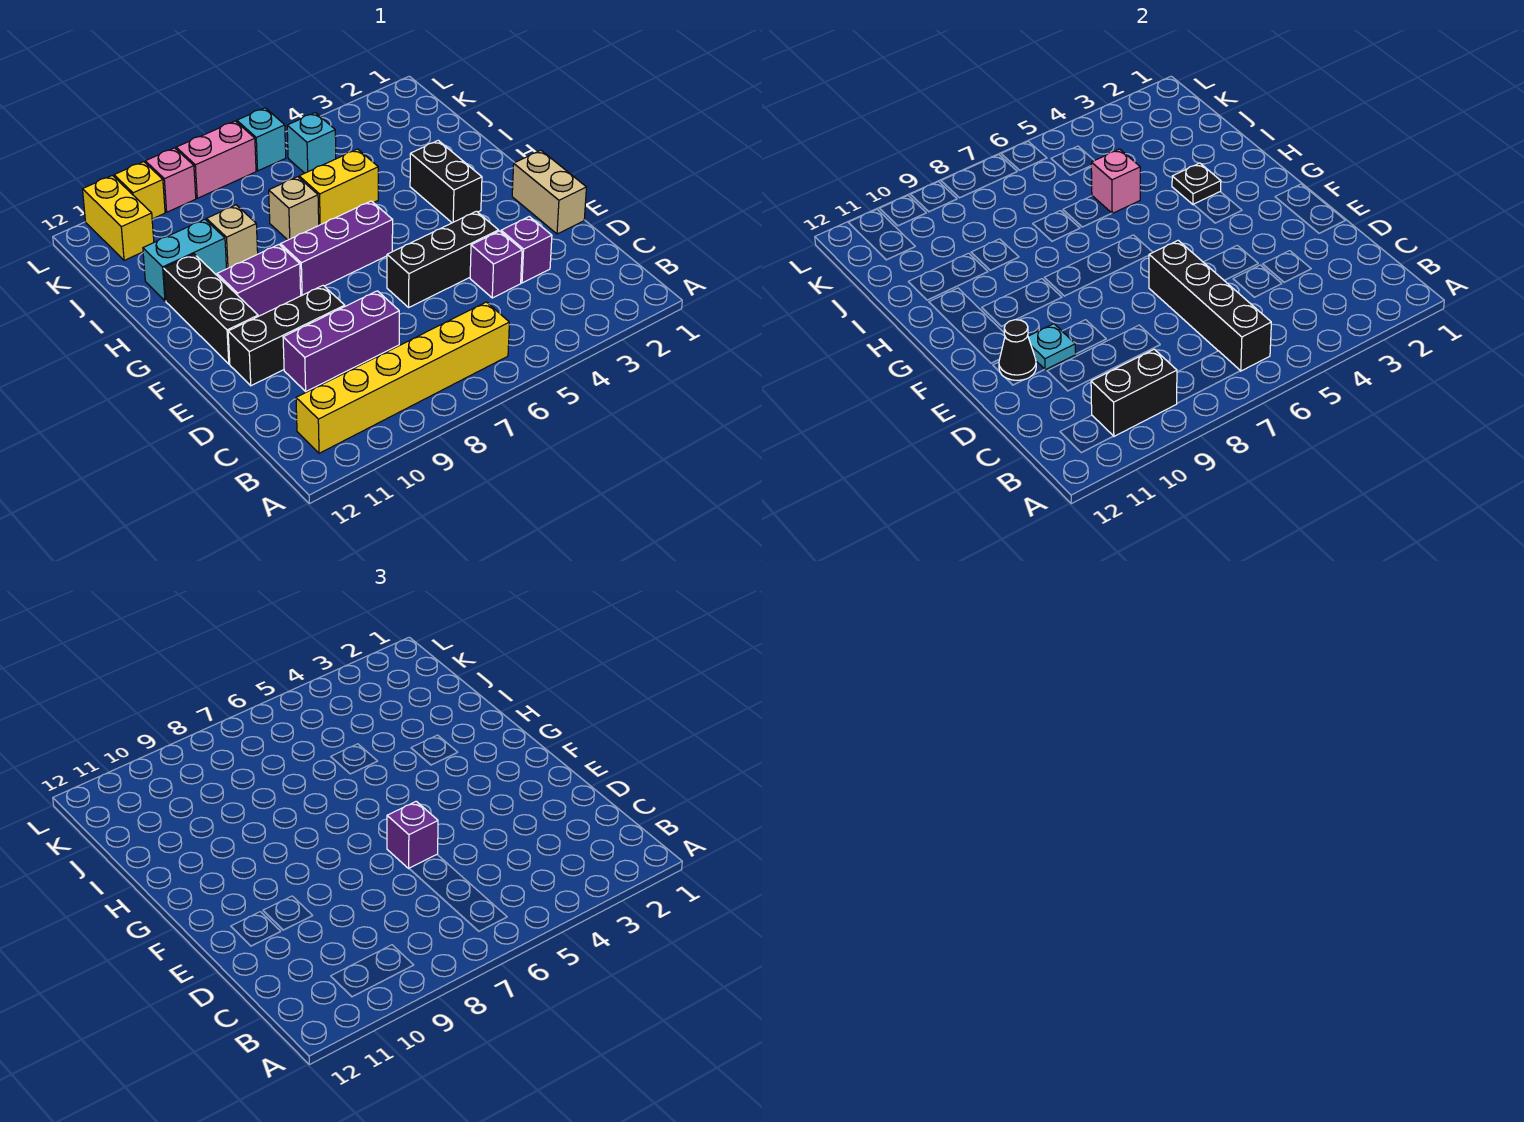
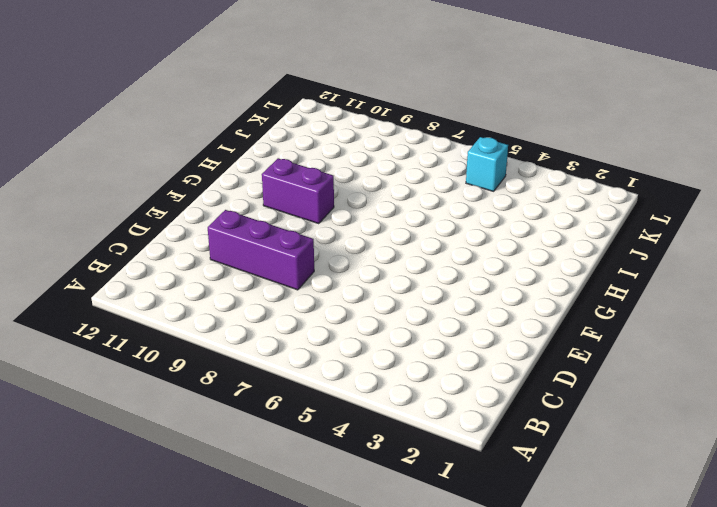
none -> yellow brick B6:B11 level 1
none -> purple brick D3 level 1
none -> purple brick D4 level 1

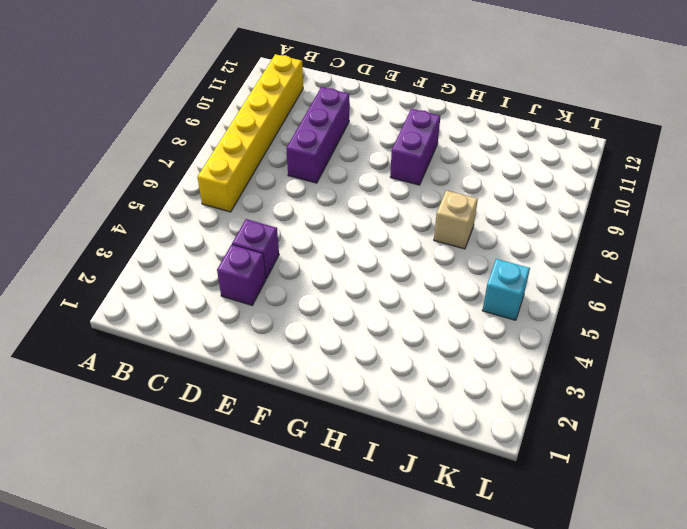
none -> tan brick E1:F1 level 1
none -> black brick E4:E6 level 1
none -> black brick E9:E11 level 1

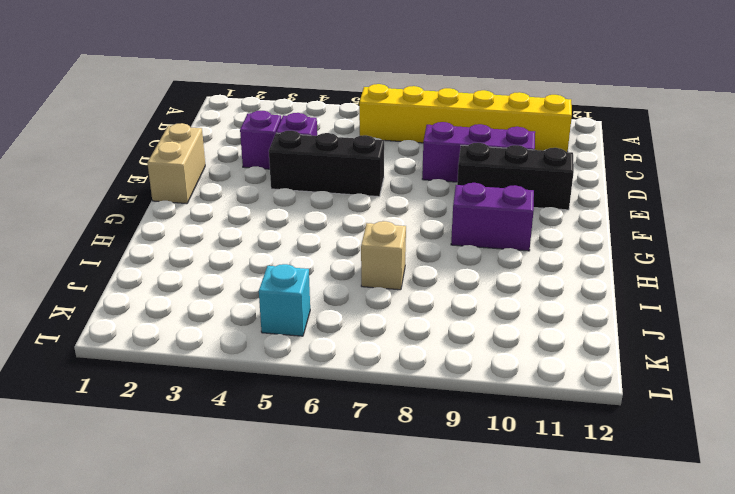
none -> black brick F11:H11 level 1
none -> black brick G3:H3 level 1
none -> purple brick G6:G8 level 1

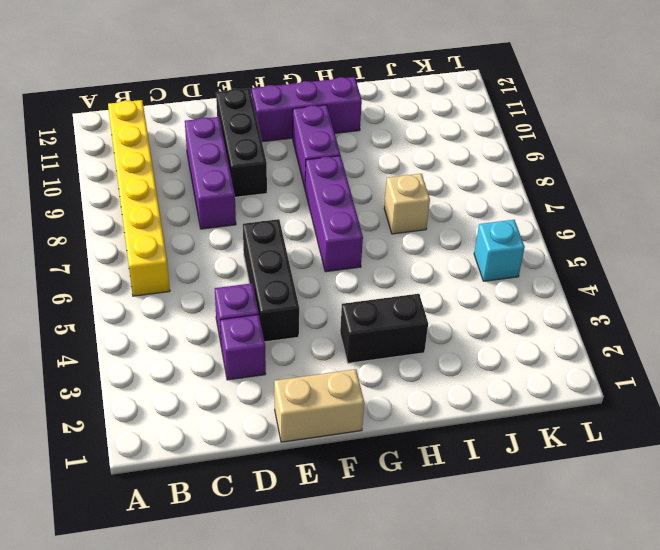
purple brick F11:H11 level 1 -> black brick F11:H11 level 1
none -> yellow brick I5:I6 level 1
none -> tan brick I9 level 1
none -> cyan brick I10:I11 level 1

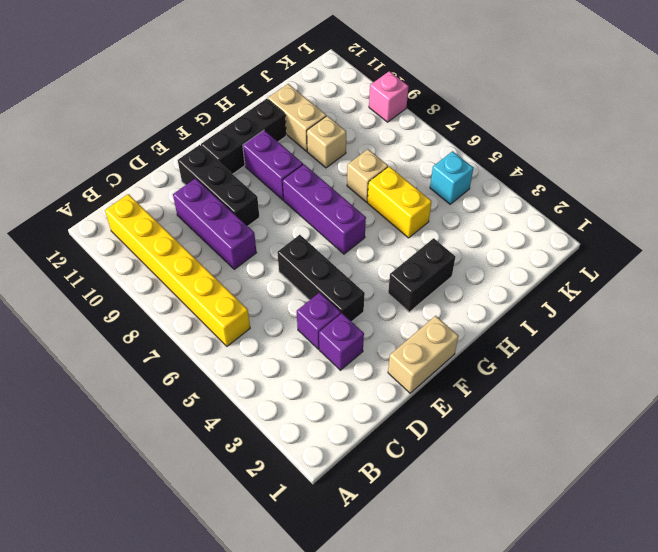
tan brick I10:I11 level 1 -> cyan brick I10:I11 level 1
none -> yellow brick K11:L11 level 1
none -> cyan brick L6 level 1
none -> pink brick L7:L8 level 1

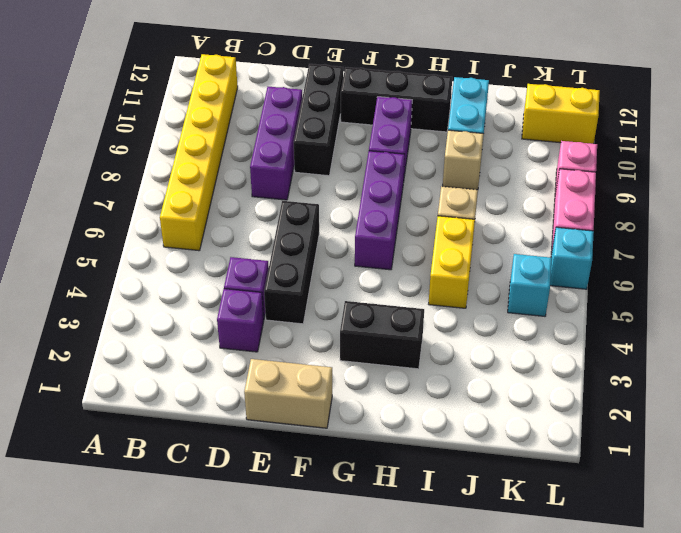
none -> yellow brick L10 level 1
none -> black brick B6:E6 level 2
none -> black brick B9:B10 level 2

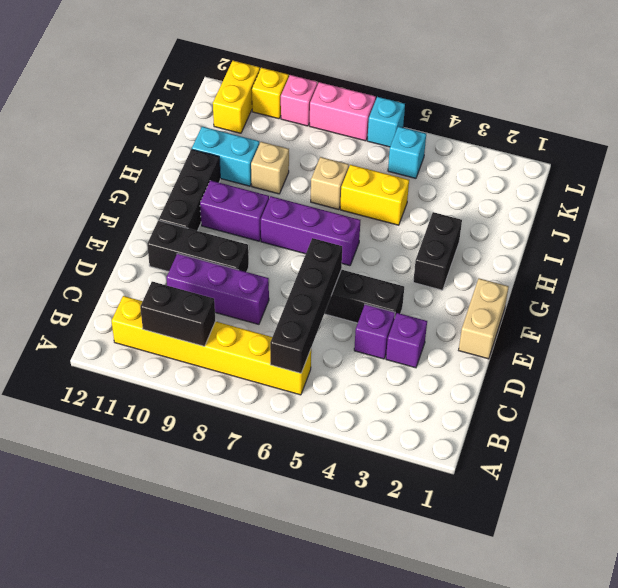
none -> cyan plate E10 level 2
none -> black cone E11 level 2
none -> black plate H3 level 2

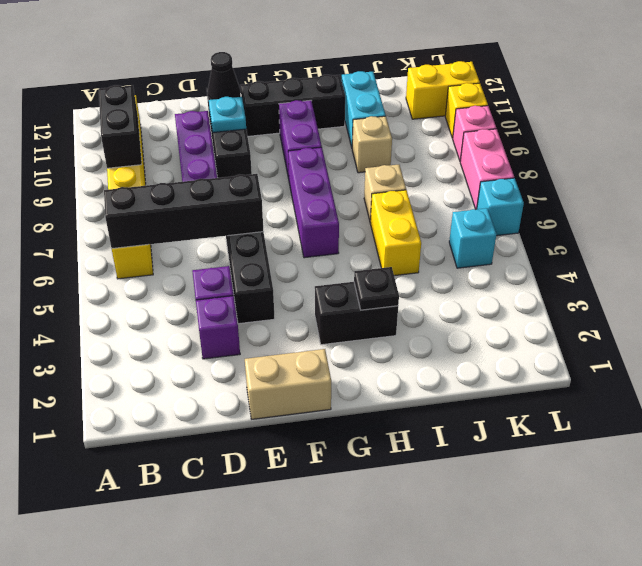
none -> pink brick I5 level 2
none -> purple brick E6 level 3

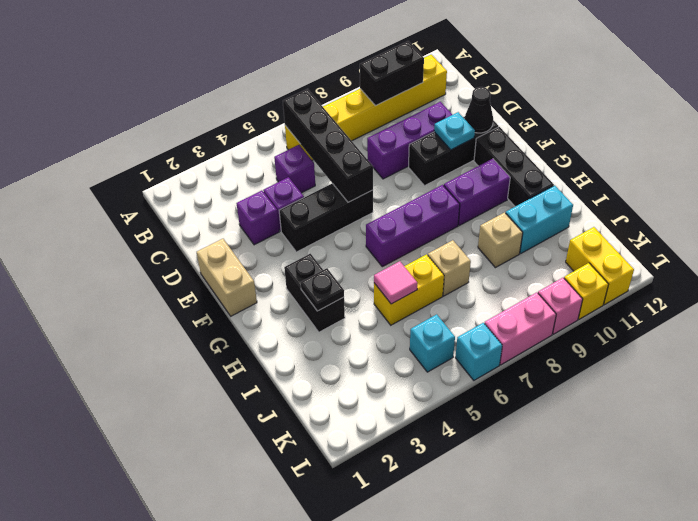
purple brick C5 level 1 -> purple brick E6 level 3
pink tile I5 level 2 -> pink brick I5 level 2

